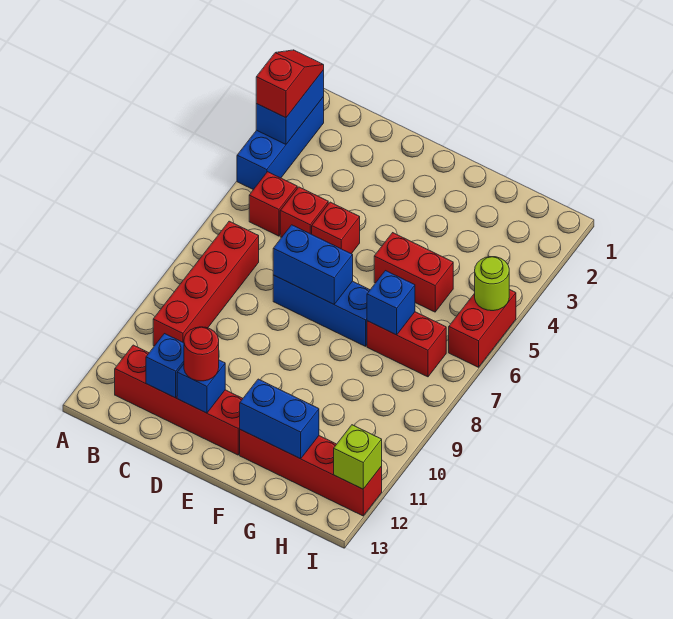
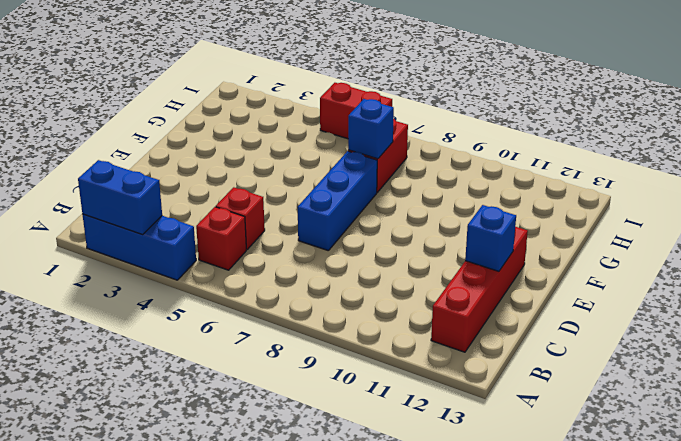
none -> red brick B7:B10 level 1
none -> red brick D5 level 1
none -> red brick F5:G5 level 1

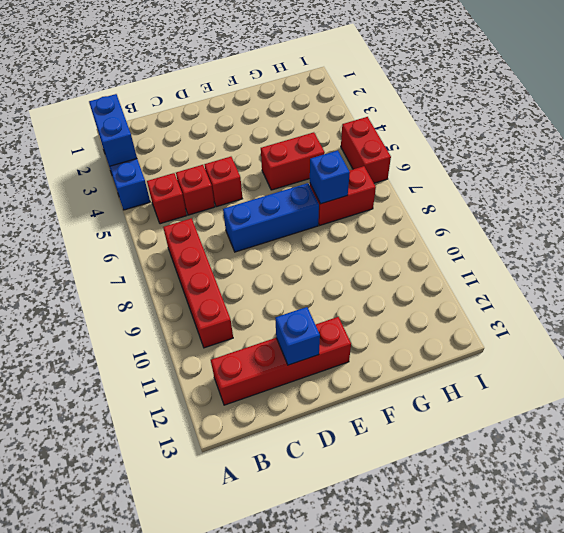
none -> red brick F12:I12 level 1
none -> blue brick C12 level 2
none -> blue brick D7:E7 level 2

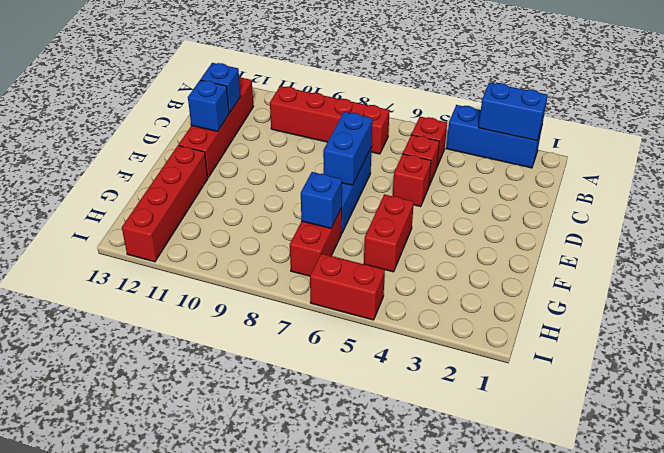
none -> blue brick F12:G12 level 2
none -> lime round brick I5 level 2
none -> lime brick I12 level 2

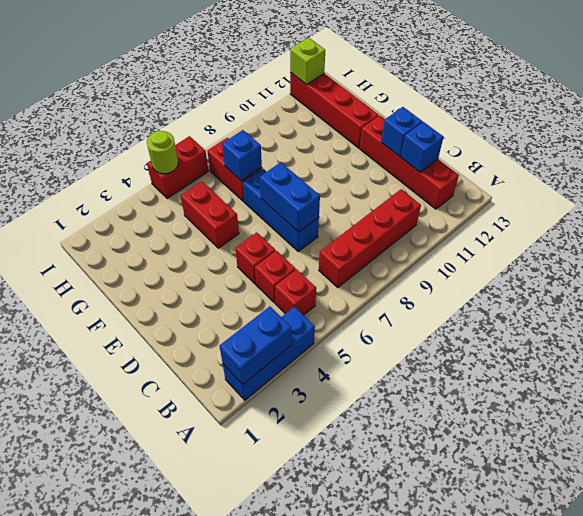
none -> blue brick F12:G12 level 2
none -> red slope A2:A3 level 3 top 3
none -> red round brick D12 level 3

